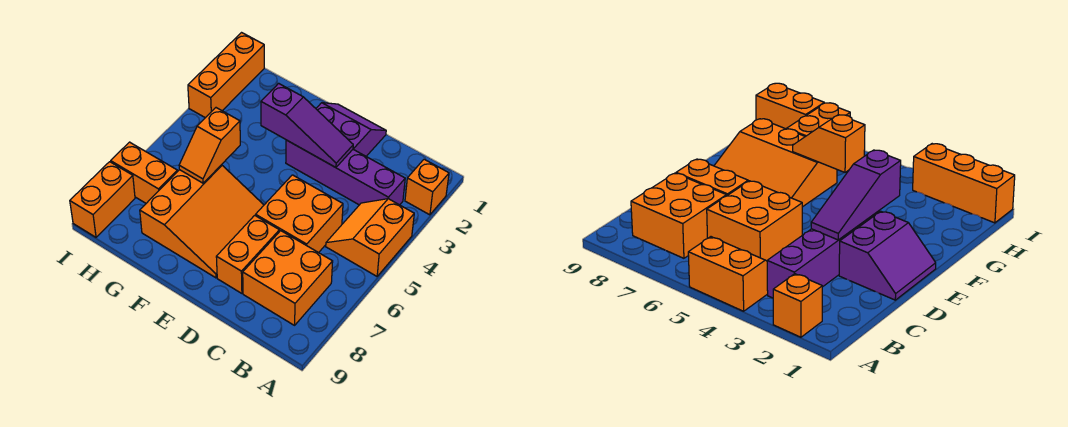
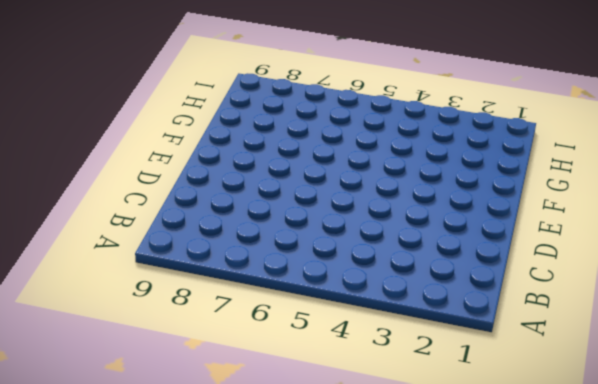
none -> orange brick A2 level 1
none -> orange slope A4:B5 level 1 top A
none -> purple brick B3:E3 level 1

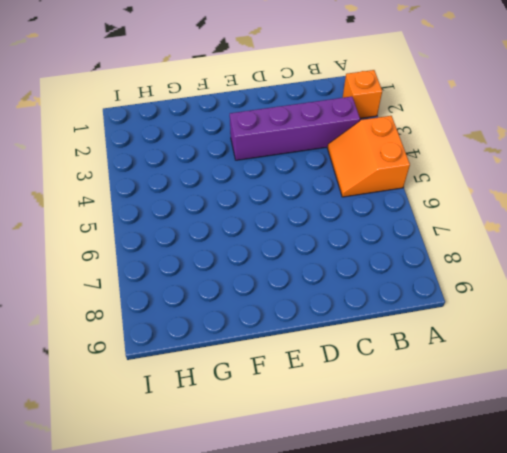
none -> orange brick B7:C8 level 1
none -> orange brick C5:D6 level 1
none -> purple slope D1:E2 level 1 top 2

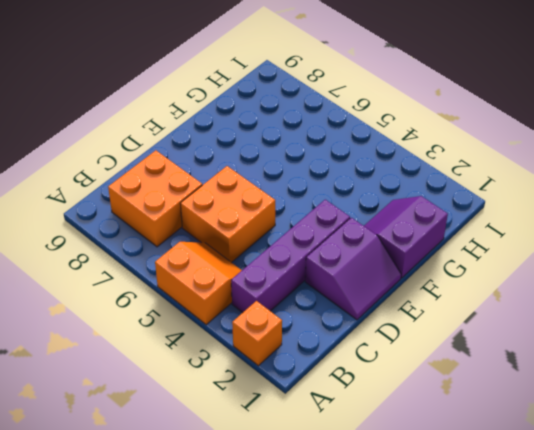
purple slope F1:G2 level 1 top 1 -> none
none -> orange brick D7:D8 level 1
none -> orange slope E6:G8 level 1 top G
none -> orange brick H7:I7 level 1

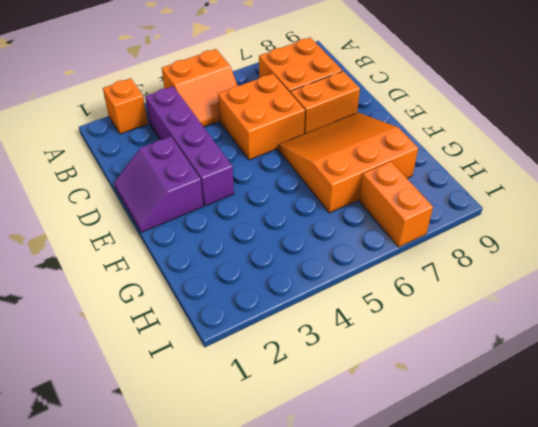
none -> orange brick I1:I3 level 1
none -> orange brick I8:I9 level 1
none -> purple slope D3:F3 level 2 top F

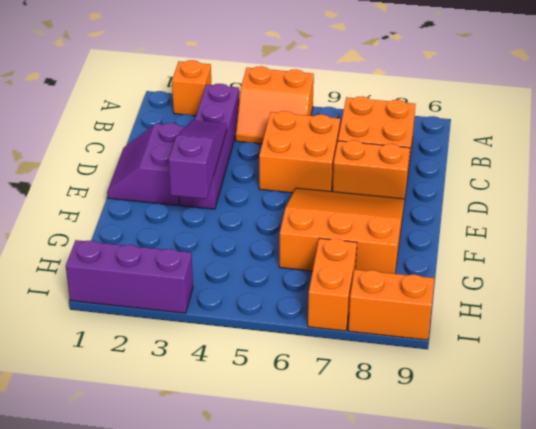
purple brick I1:I3 level 1 -> orange brick I1:I3 level 1
none -> orange slope G5:G6 level 2 top 5

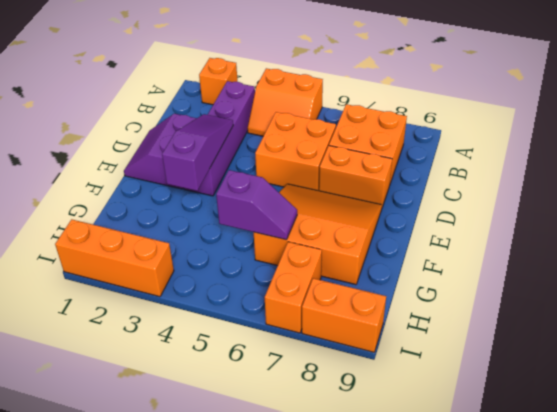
purple slope G5:G6 level 2 top 5 -> orange slope G5:G6 level 2 top 5

